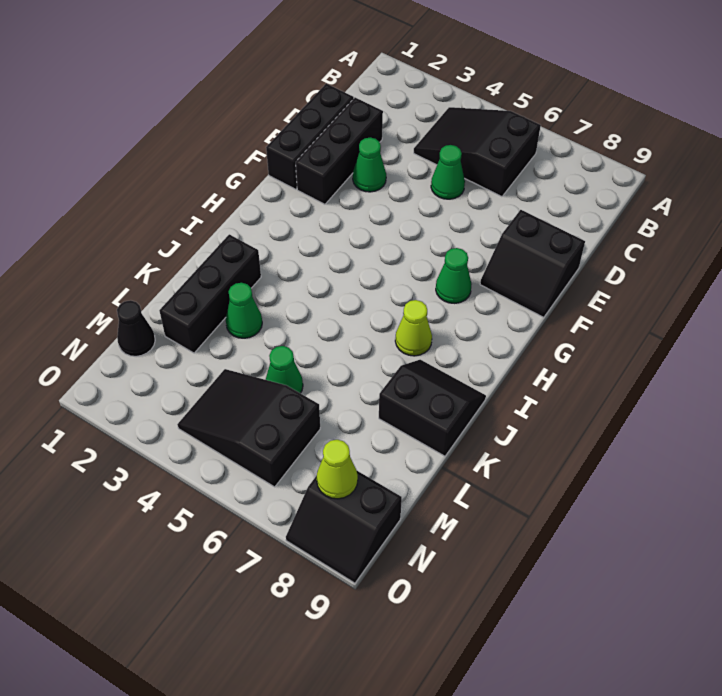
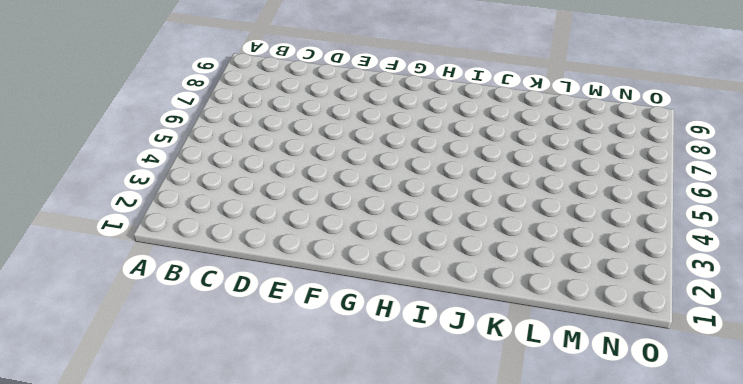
none -> black slope B4:C6 level 1 top 6
none -> black brick D1:F1 level 1
none -> black brick D2:F2 level 1

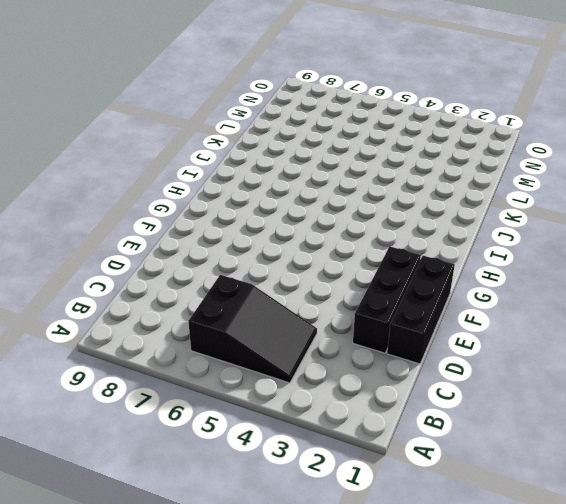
none -> green cone D5 level 1
none -> green cone E3 level 1
none -> black slope E8:F9 level 1 top E

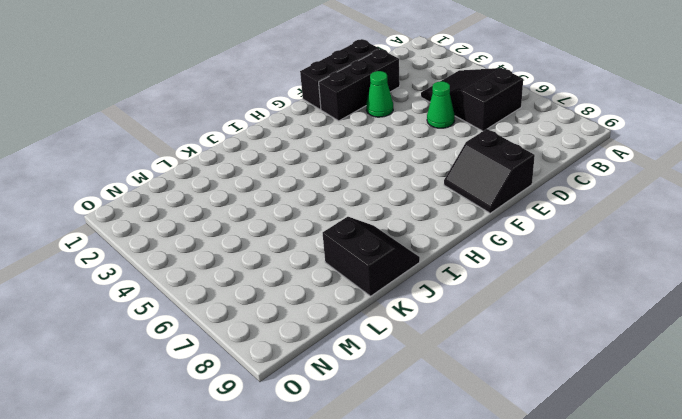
none -> green cone G7 level 1
none -> lime cone I7 level 1
none -> black brick J2:L2 level 1

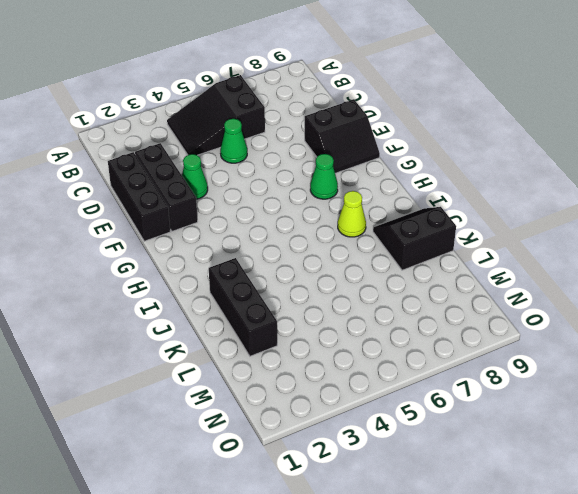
none -> green cone K3 level 1
none -> green cone L5 level 1
none -> black cone M1 level 1

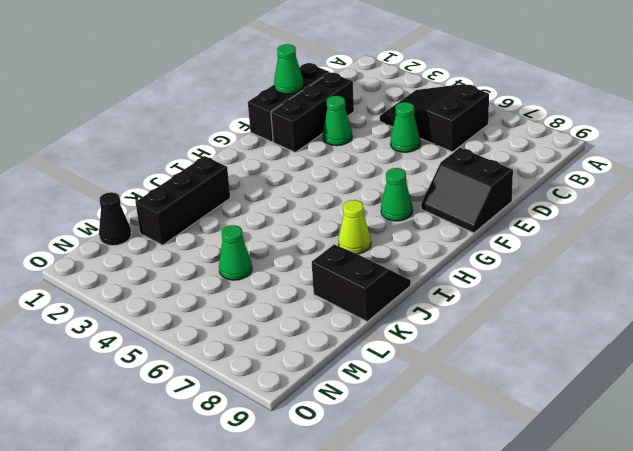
green cone E1 level 2 -> green cone K3 level 1
none -> black slope M4:N6 level 1 top 6
none -> black slope N8:O9 level 1 top N
none -> lime cone N8 level 2

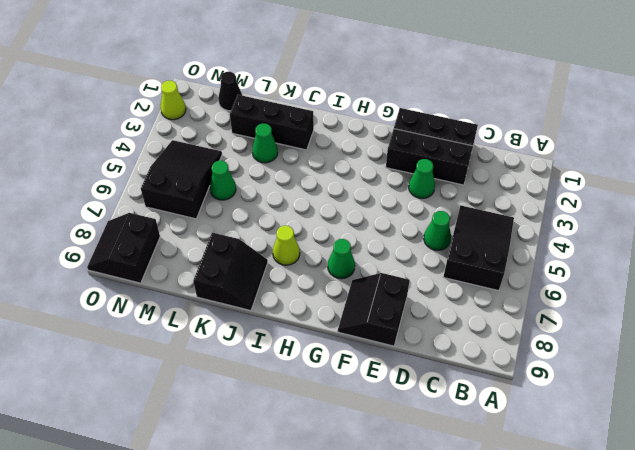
lime cone O2 level 1 -> lime cone N8 level 2

